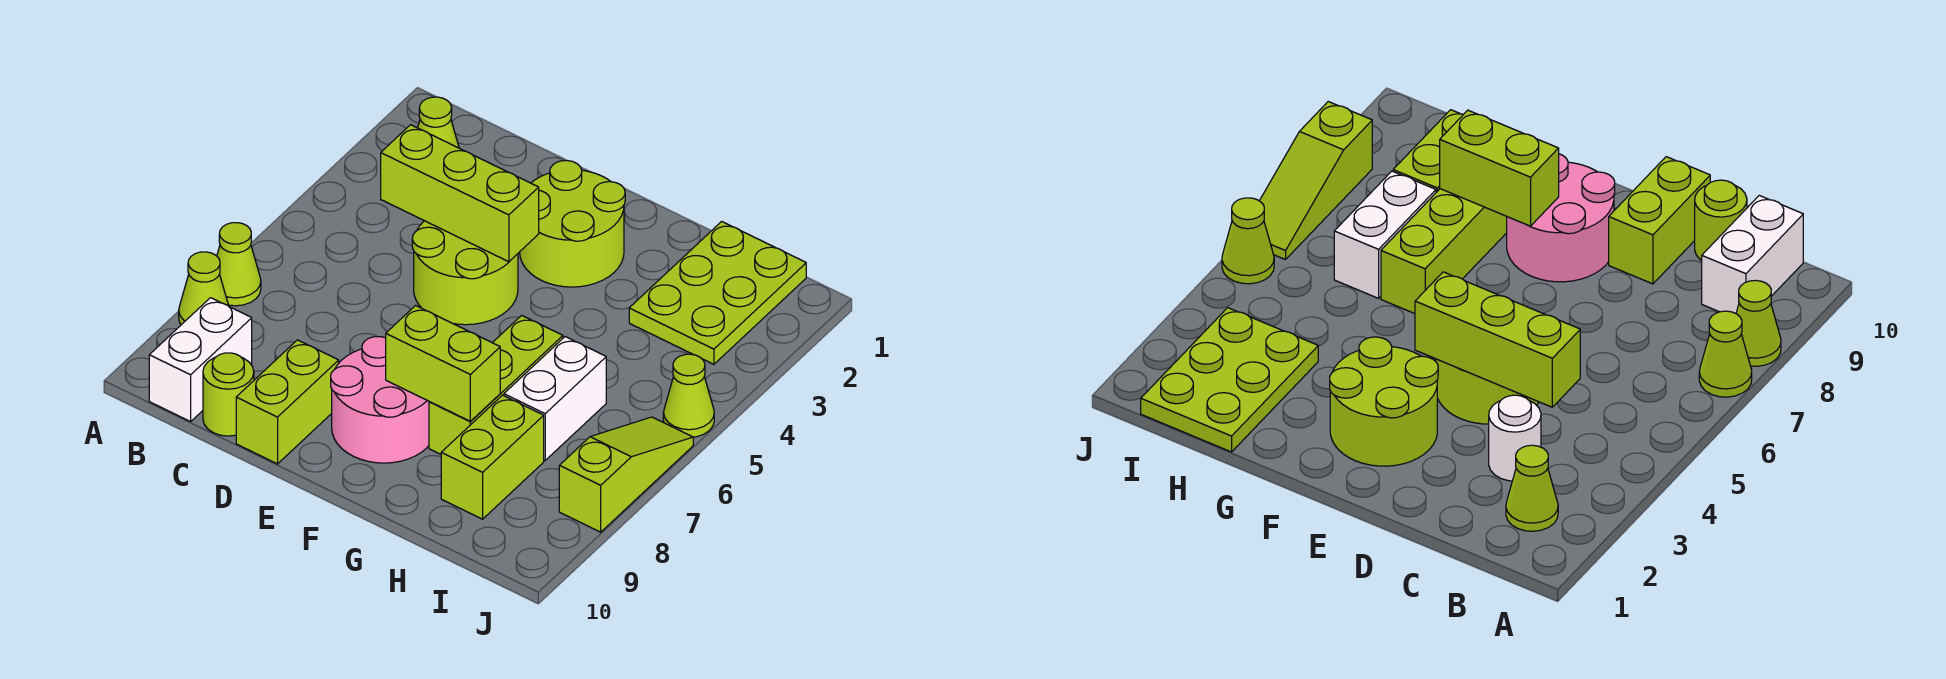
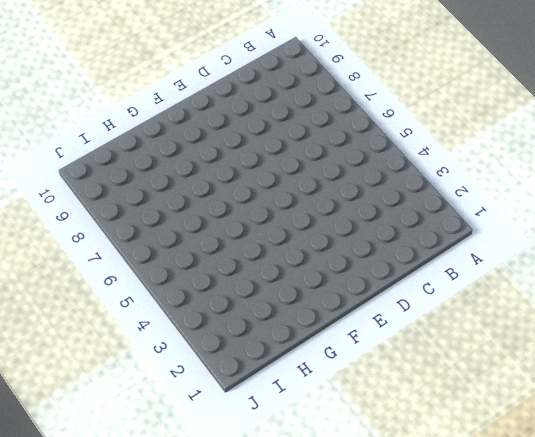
none -> lime cone A7 level 1
none -> lime cone A8 level 1
none -> lime cone B2 level 1

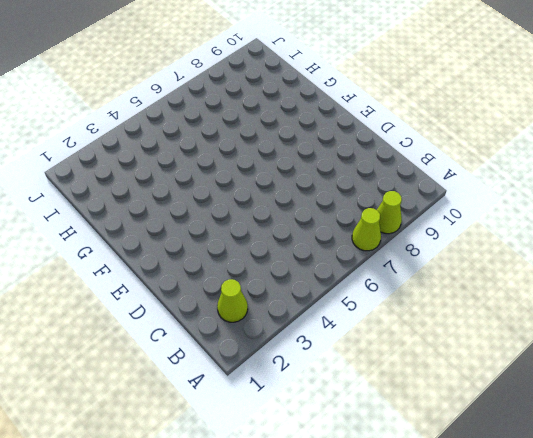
none -> white brick B9:B10 level 1
none -> white round brick C3 level 1
none -> lime round brick C10 level 1

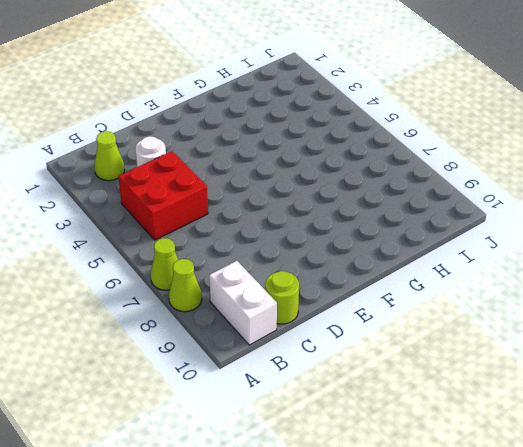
red brick B4:C5 level 1 -> none
none -> lime round brick D4:E5 level 1
none -> lime brick D9:D10 level 1
none -> lime round brick E2:F3 level 1

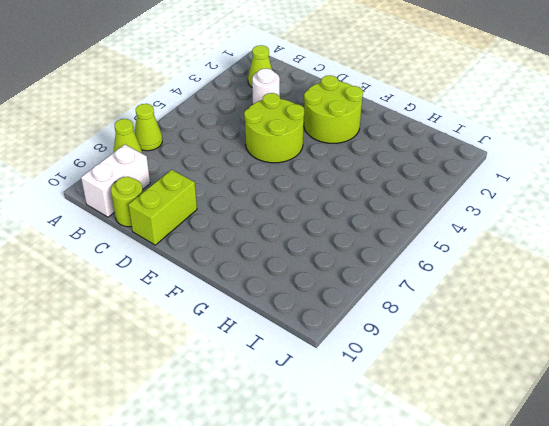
none -> pink round brick E8:F9 level 1
none -> lime brick G6:G8 level 1
none -> lime plate H1:I3 level 1

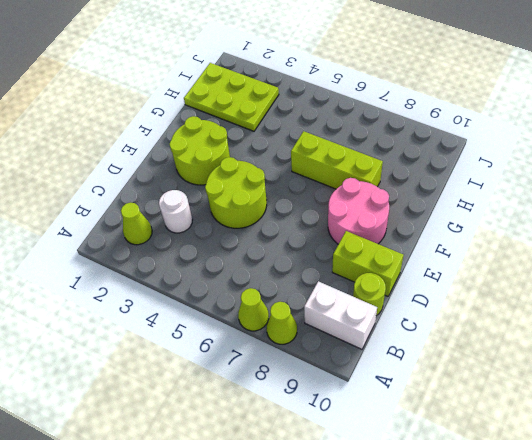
none -> white brick H6:H7 level 1
none -> lime brick H8:H9 level 1
none -> lime cone J5 level 1

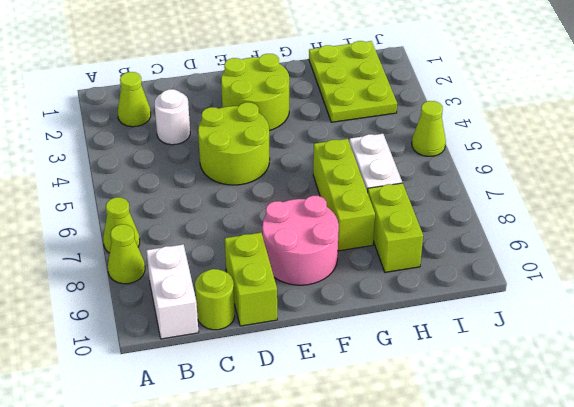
none -> lime slope J6:J8 level 1 top 8
none -> lime brick C4:E4 level 2
none -> lime brick F8:G8 level 2

